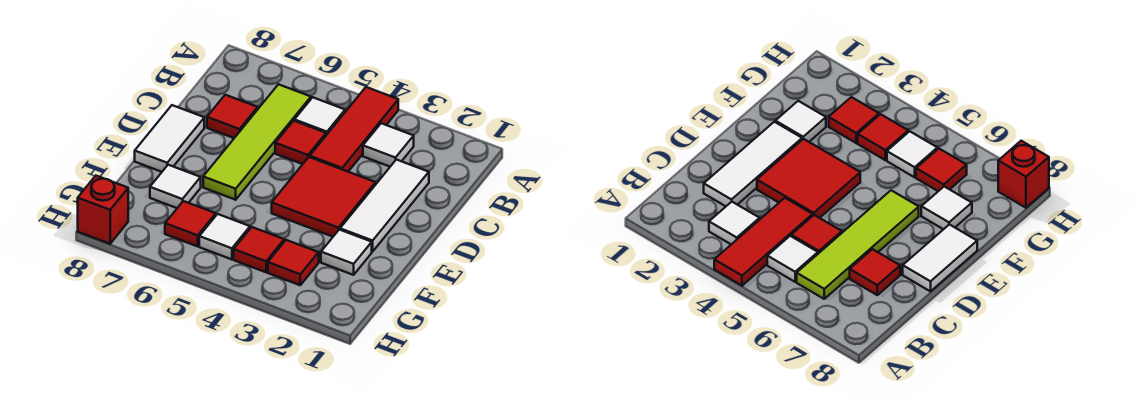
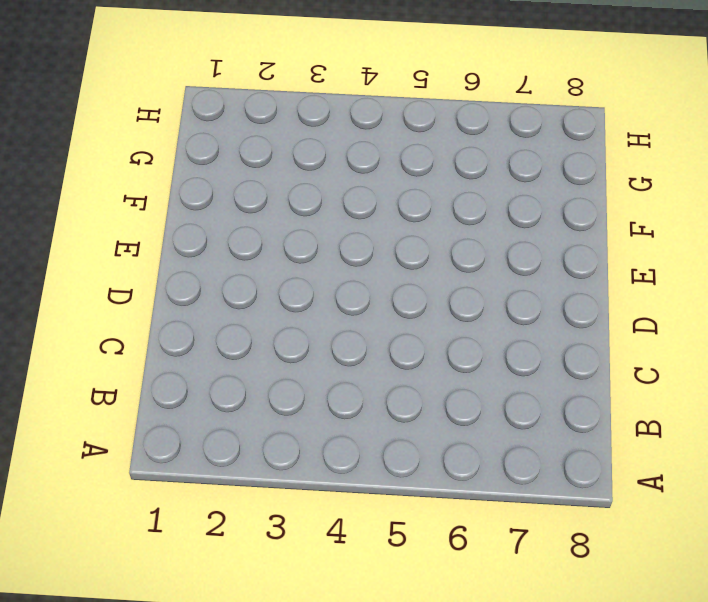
none -> red tile A4:C4 level 1
none -> white tile B3 level 1
none -> white tile B5 level 1

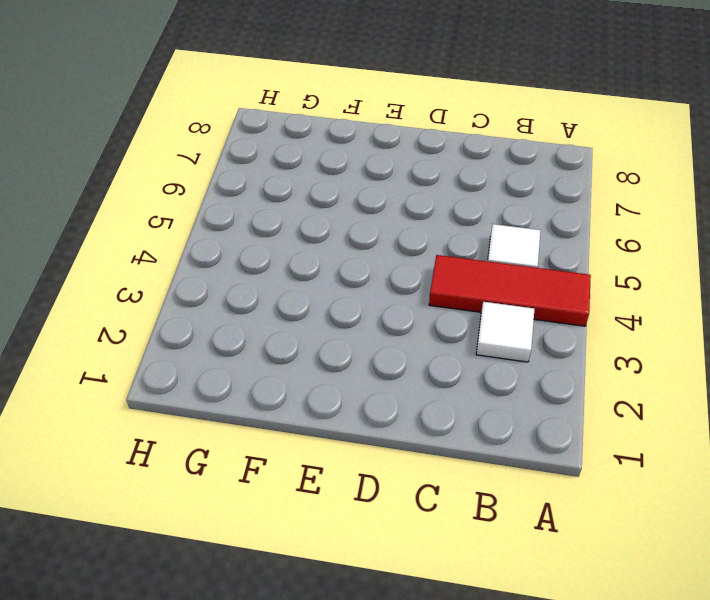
none -> lime tile B6:E6 level 1
none -> white tile C2:E2 level 1
none -> red tile C5 level 1

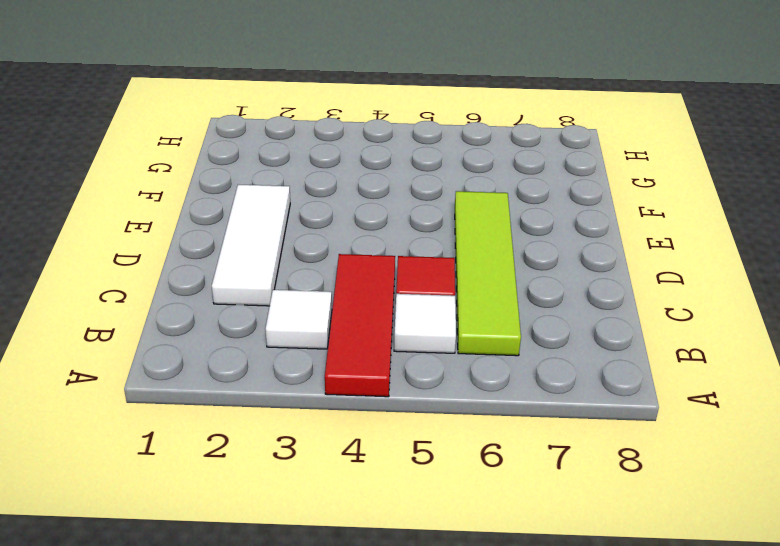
none -> red tile C7 level 1
none -> red tile D3:E4 level 1
none -> white tile D8:E8 level 1

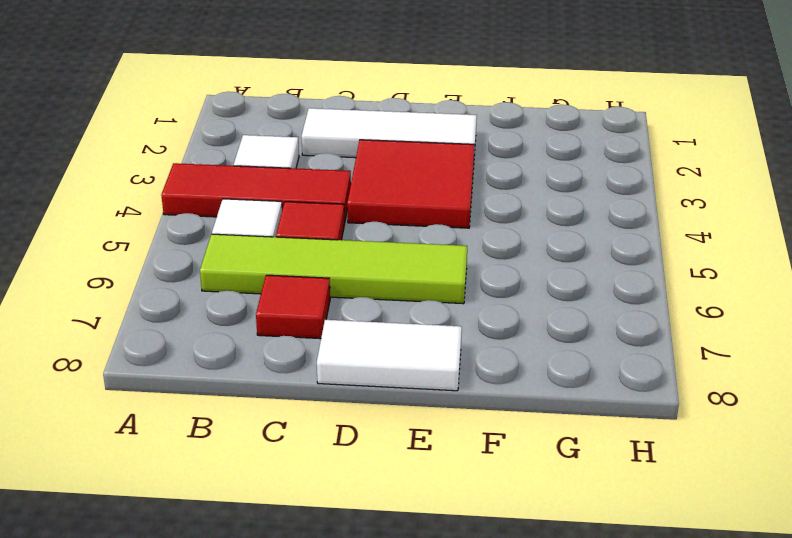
none -> white tile F2 level 1
none -> white tile F7 level 1
none -> red tile G3 level 1

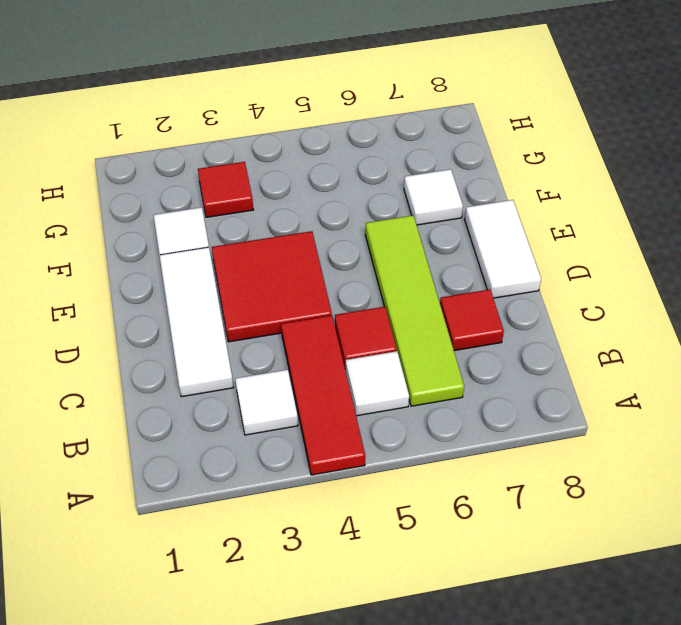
none -> red tile G4 level 1
none -> white tile G5 level 1
none -> red tile G6 level 1

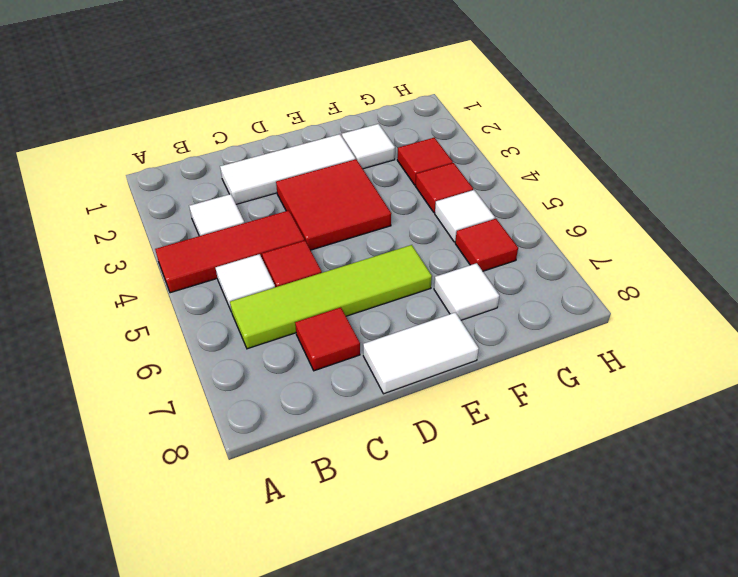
none -> red brick H8 level 1

